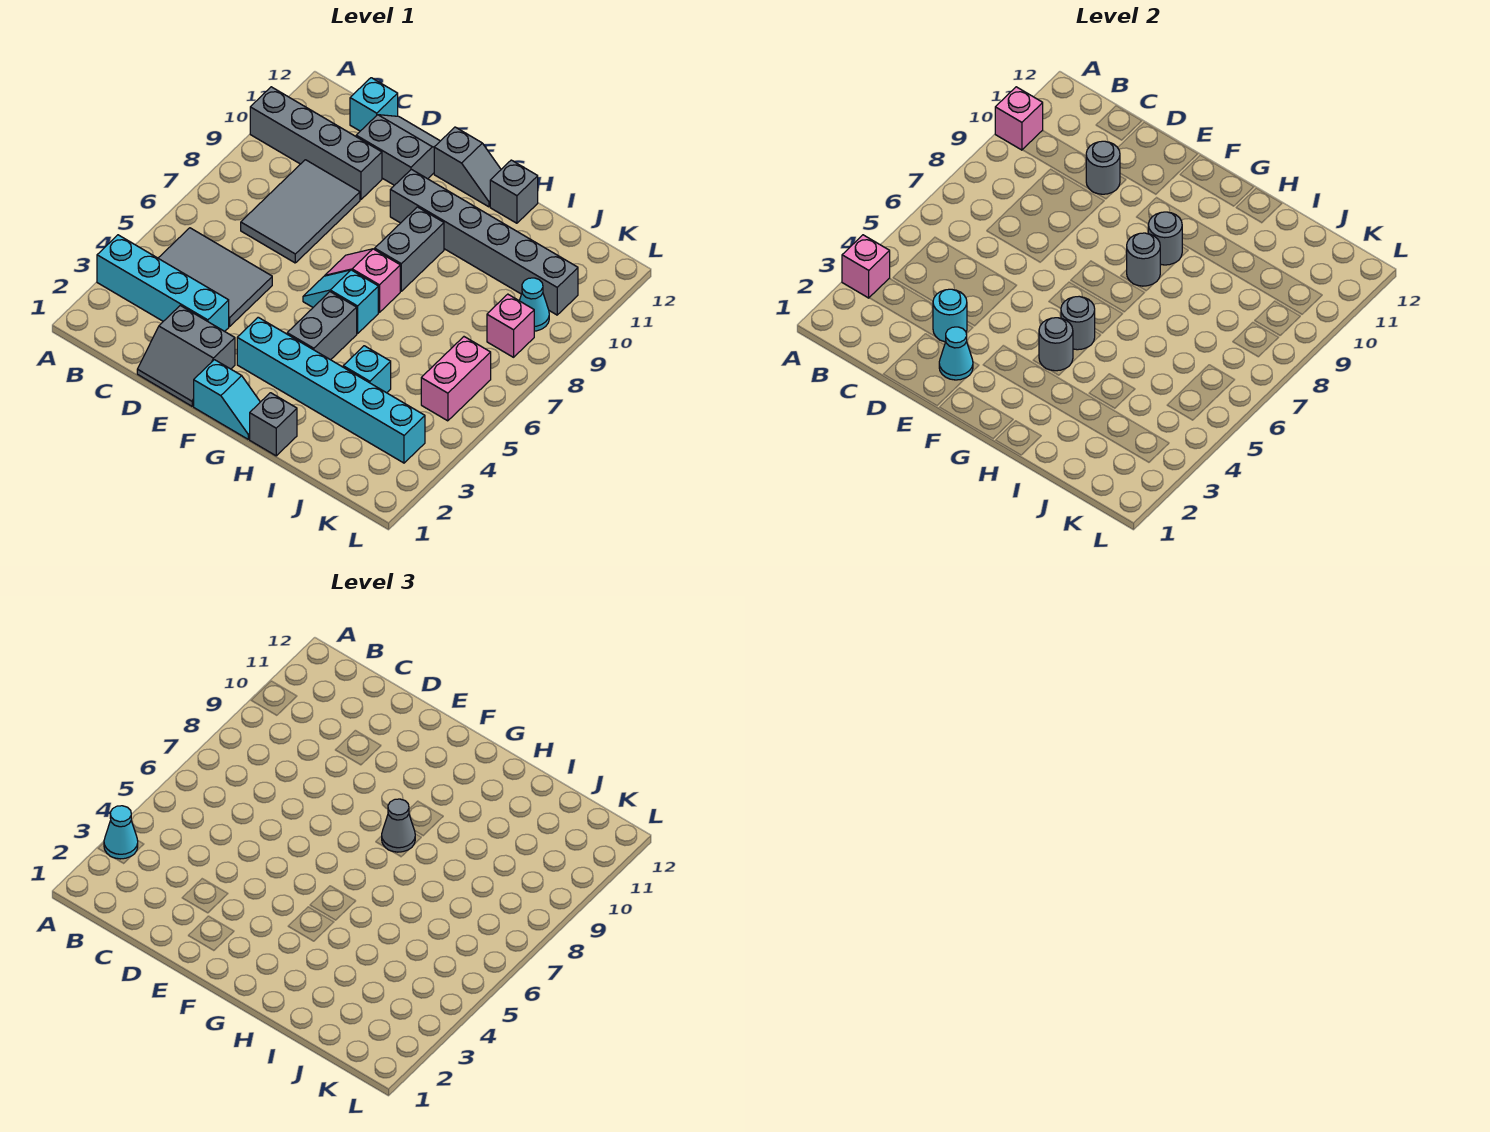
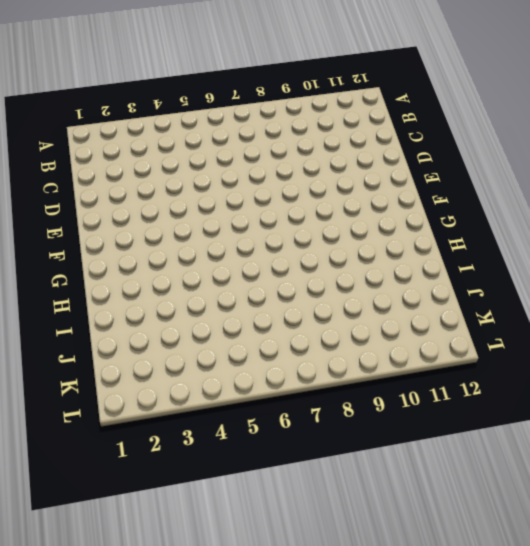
none -> cyan brick A3:D3 level 1
none -> grey brick A10:D10 level 1
none -> grey tile B4:D5 level 1
none -> grey tile C7:D9 level 1

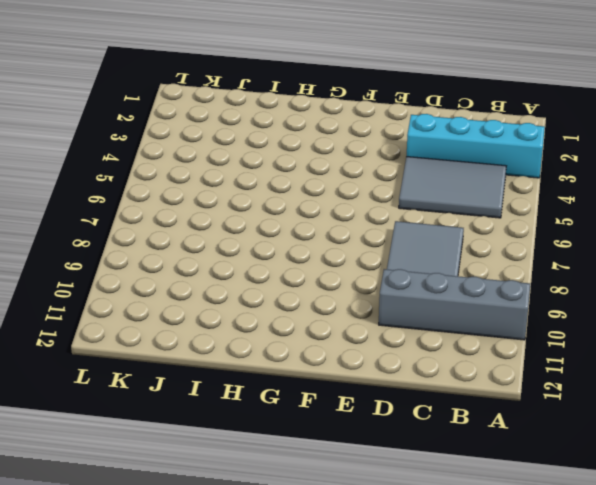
none -> cyan brick C12 level 1
none -> grey slope D1:E2 level 1 top 2
none -> grey slope D11:E12 level 1 top 11
none -> cyan slope F1:G1 level 1 top F

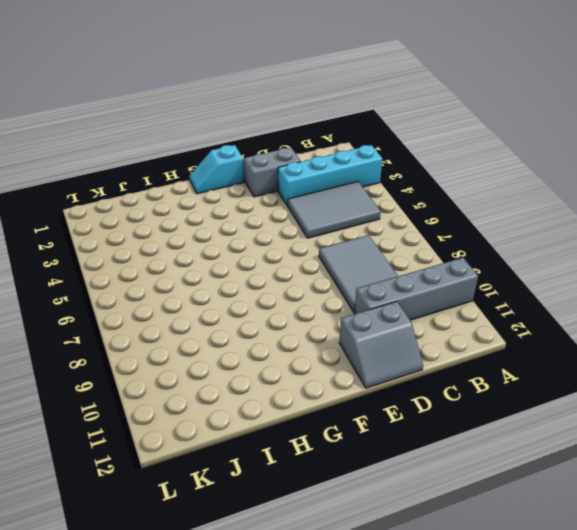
none -> cyan brick C12 level 1
none -> cyan brick F3:K3 level 1
none -> cyan slope F6:G6 level 1 top G
none -> pink slope F7:G7 level 1 top G

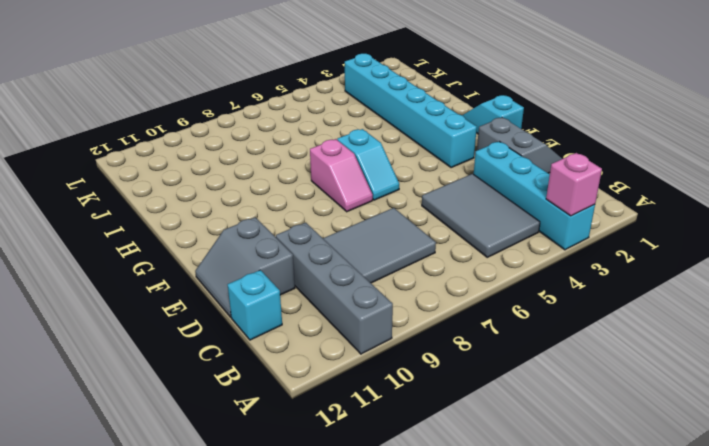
none -> grey brick F10:K10 level 1
none -> grey slope F12:G12 level 1 top F
none -> grey brick G4:G5 level 1
none -> grey brick G8:G9 level 1

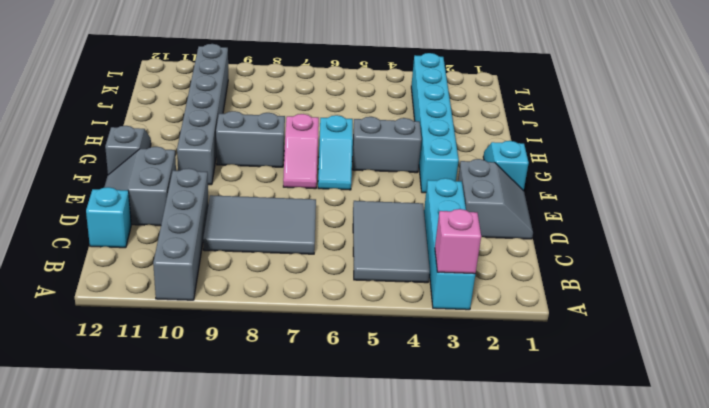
none -> grey brick H1 level 1
none -> grey brick H12 level 1
none -> cyan brick I4 level 1
none -> pink brick K5:K6 level 1

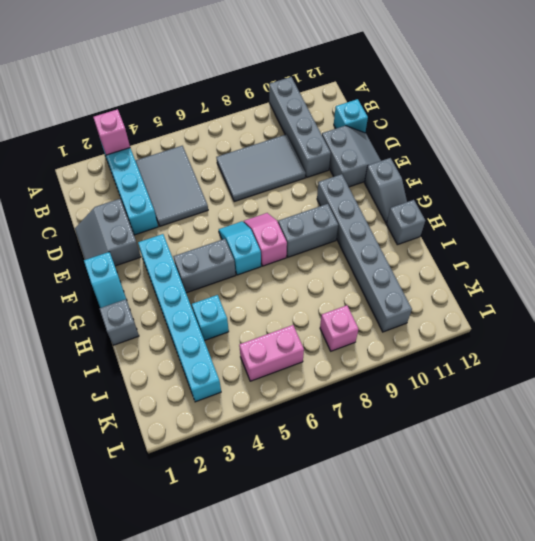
none -> cyan cone K9 level 1
none -> pink brick A10 level 2
none -> cyan round brick D3 level 2
none -> grey round brick D10 level 2

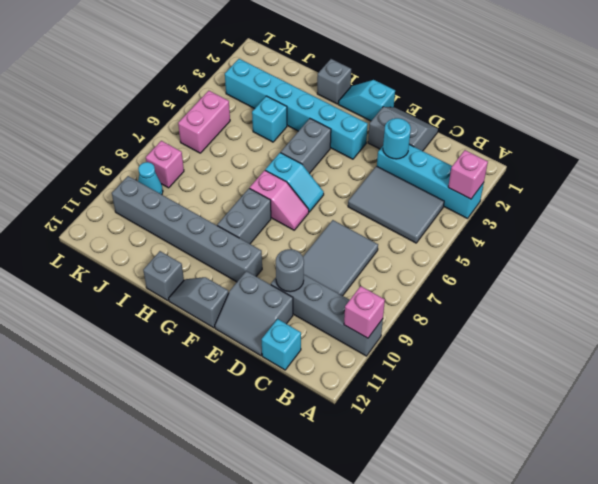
none -> cyan cone E2 level 2
none -> grey round brick G4 level 2
none -> grey round brick G5 level 2
none -> grey round brick G8 level 2

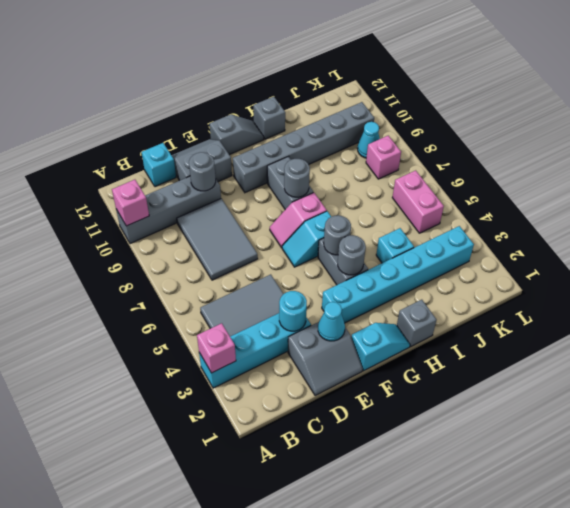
none -> grey round brick G9 level 2
none -> cyan cone A3 level 3
none -> grey cone G8 level 3

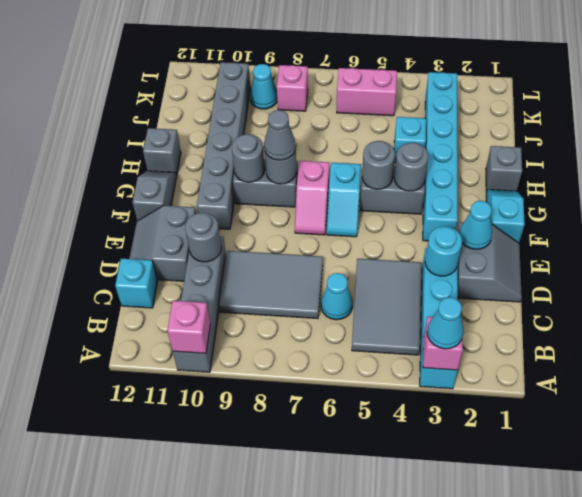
cyan cone C6 level 1 -> none

